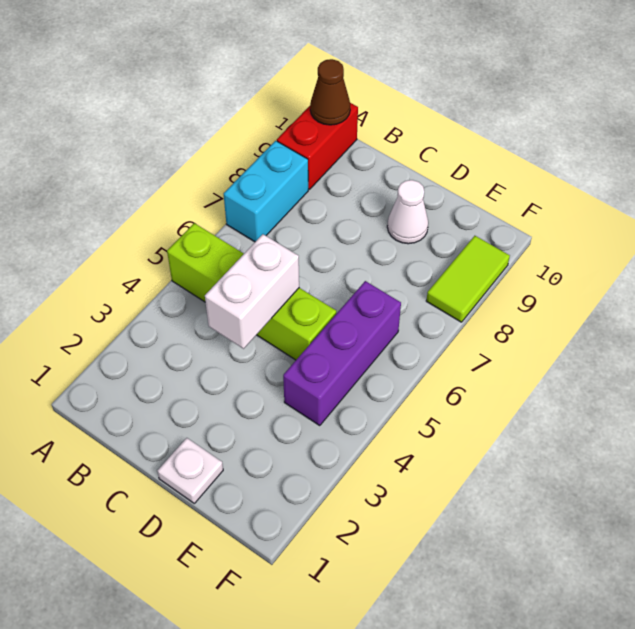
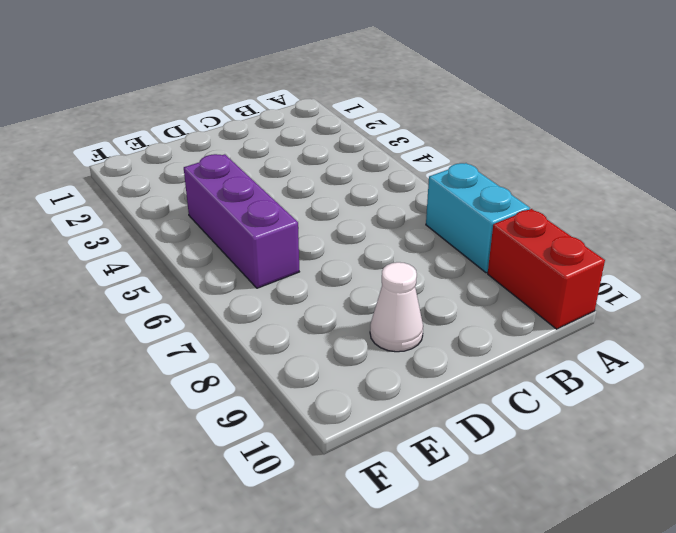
none -> lime brick A5:D5 level 1
none -> white plate D1 level 1

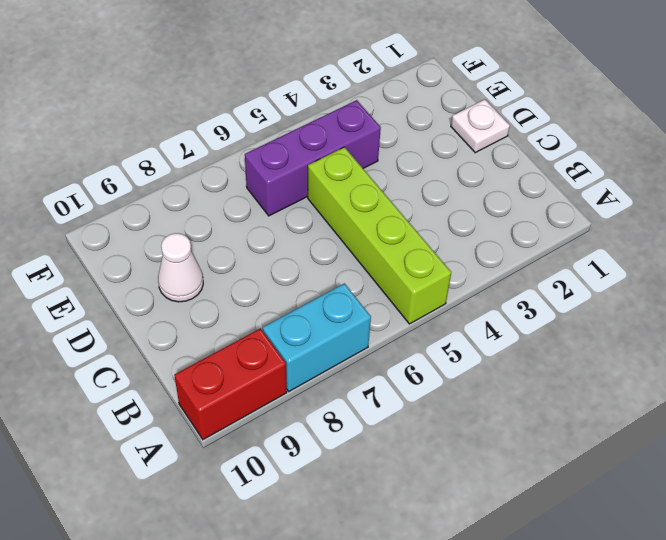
none -> lime tile F8:F9 level 1
none -> brown cone A10 level 2

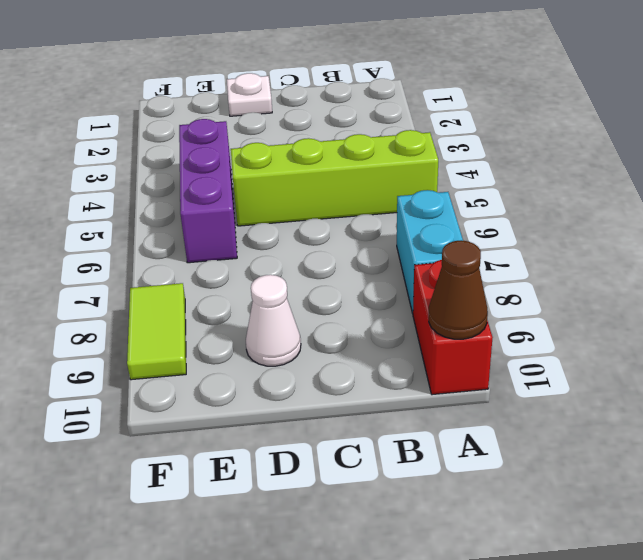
none -> white brick C4:C5 level 2

